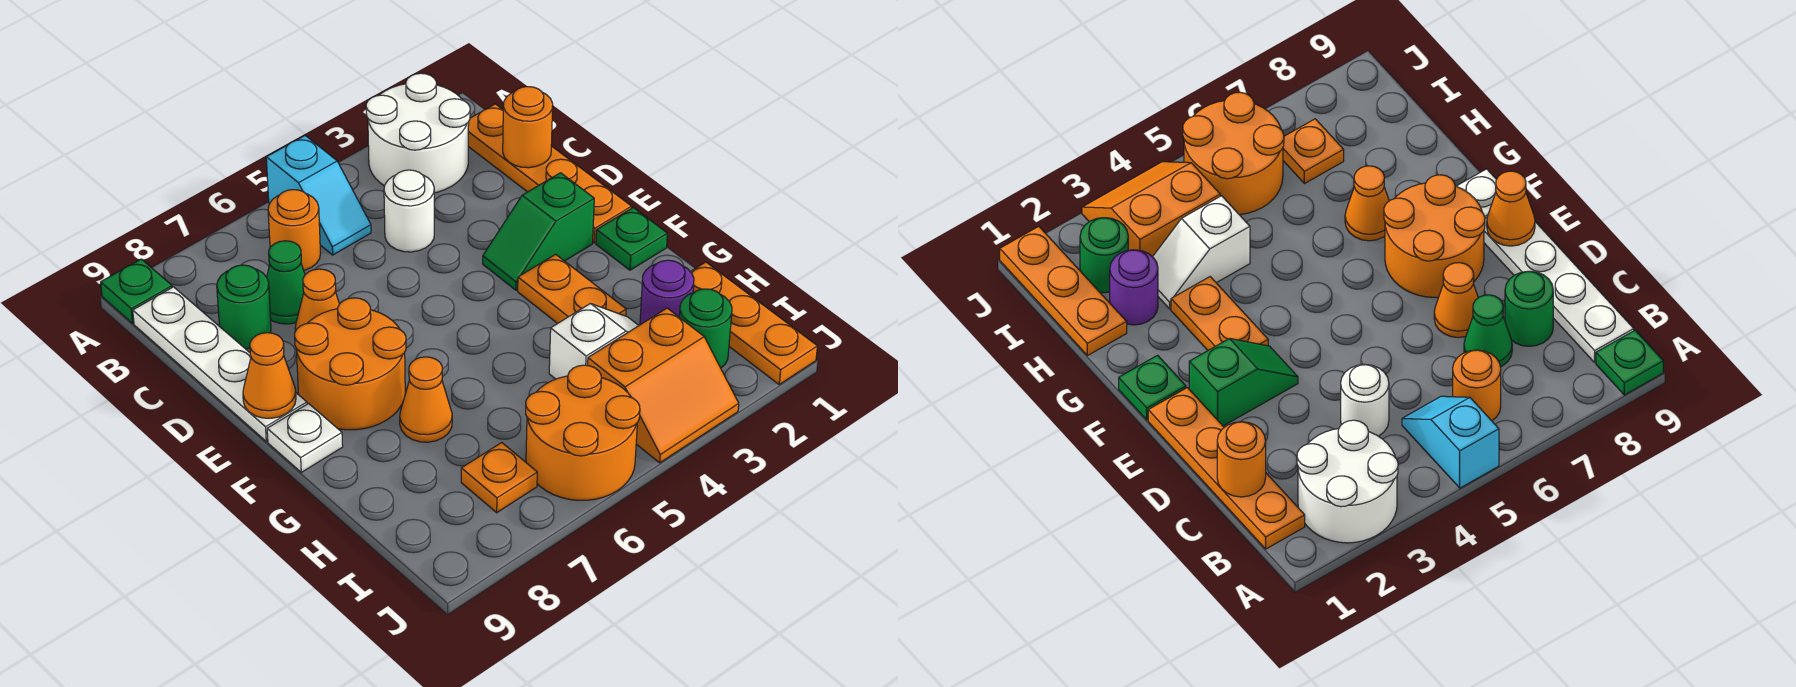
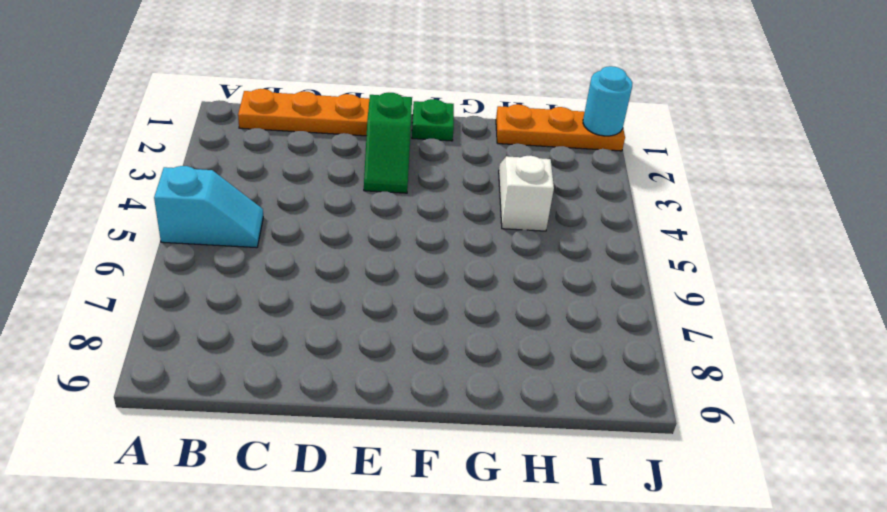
cyan round brick J1 level 2 -> none
none -> white round brick A2:B3 level 1
none -> green plate A9 level 1
none -> orange round brick B6 level 1

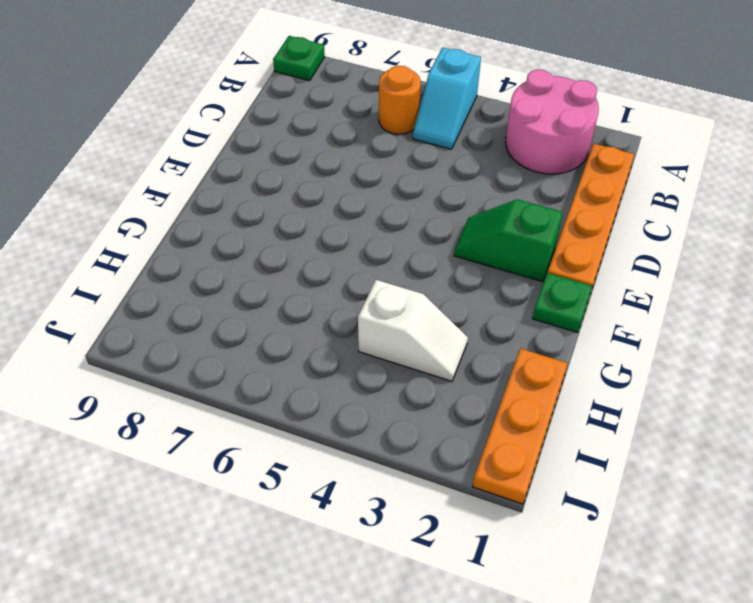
pink round brick A2:B3 level 1 -> white round brick A2:B3 level 1
none -> white plate B9:E9 level 1
none -> white round brick C4 level 1
none -> green cone C7 level 1

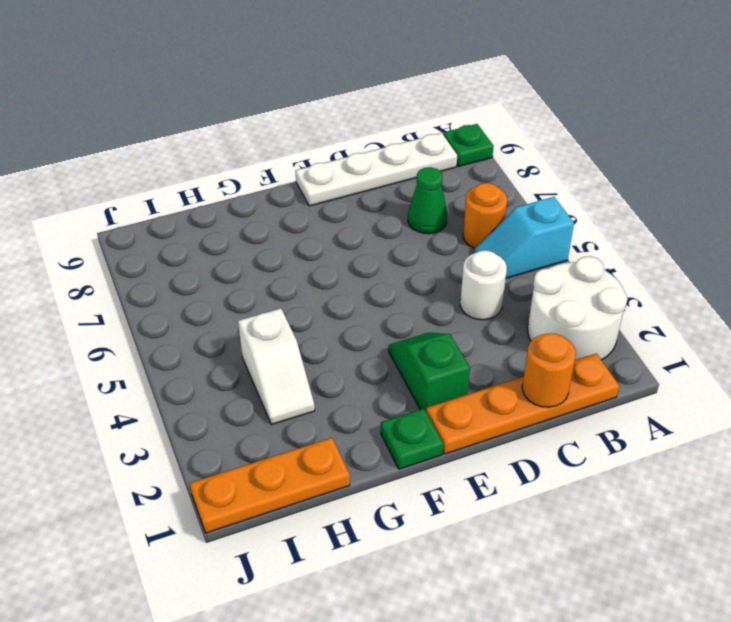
none -> green round brick C8 level 1
none -> orange cone D7 level 1
none -> orange round brick E7:F8 level 1

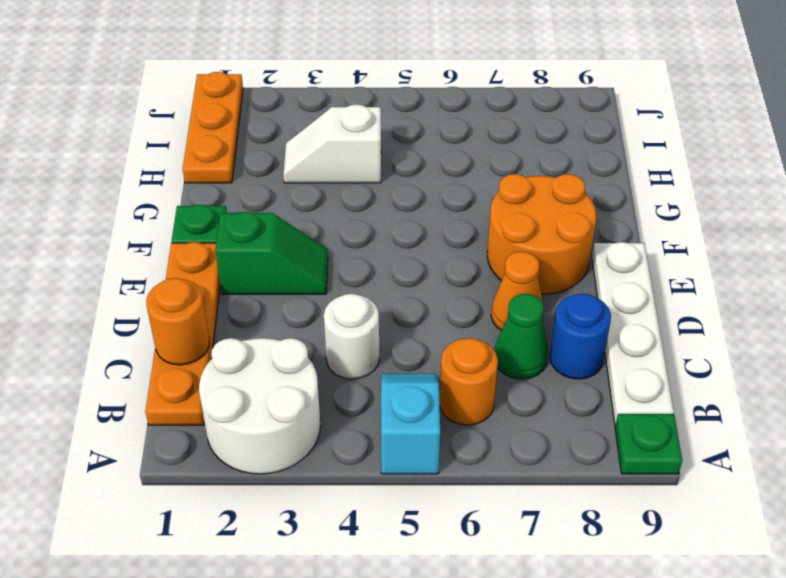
blue round brick C8 level 1 -> green round brick C8 level 1
none -> orange plate F3:G3 level 1
none -> white plate F9 level 1
none -> orange cone G7 level 1

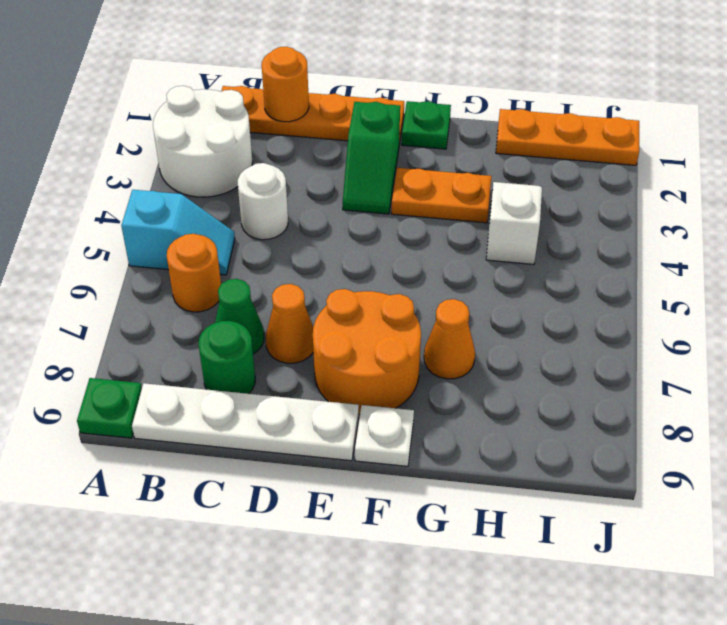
none -> purple round brick H2 level 1
none -> green round brick I2 level 1
none -> orange slope I3:J4 level 1 top I

